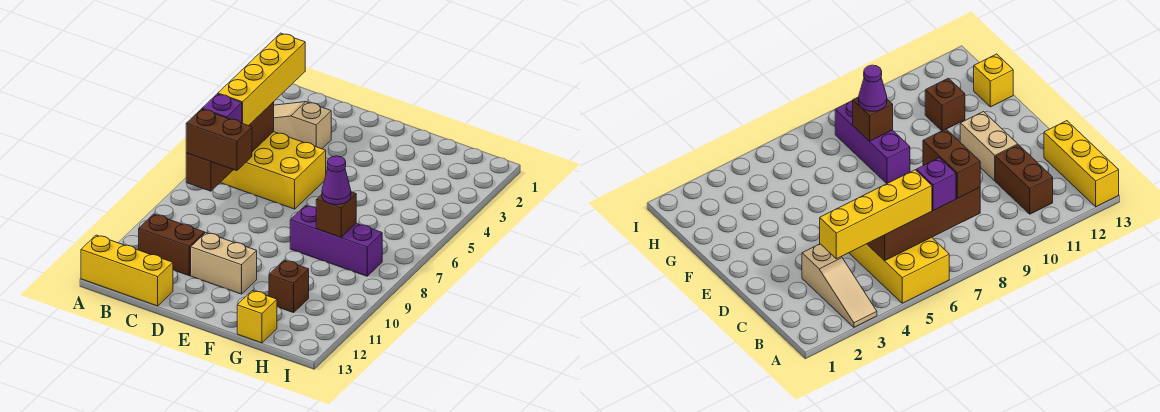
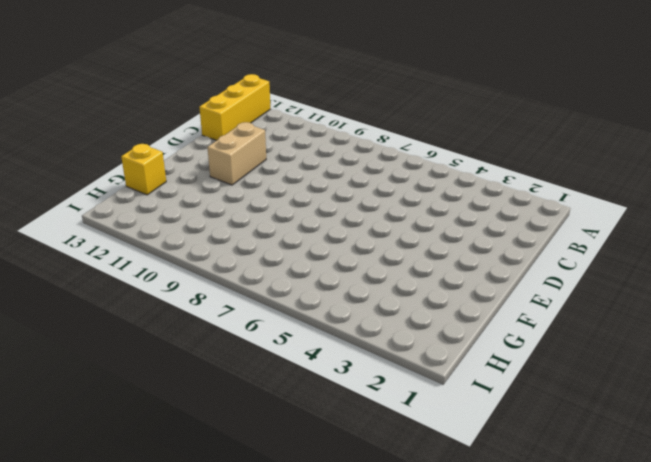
none -> tan slope A3:C3 level 1 top C
none -> yellow brick A5:D6 level 1
none -> brown brick B11:C11 level 1

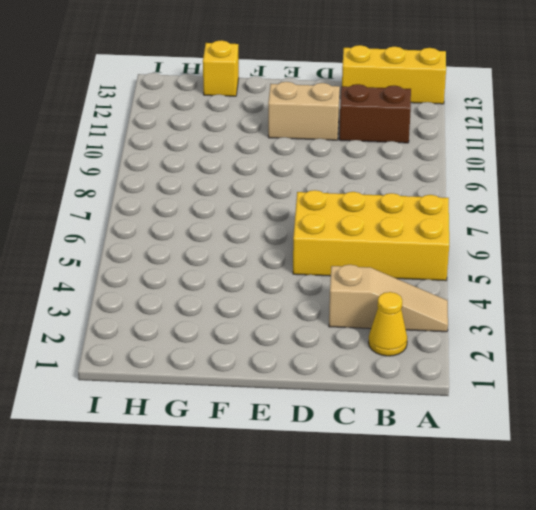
yellow cone B2 level 1 -> none
none -> purple brick F8:H8 level 1
none -> brown brick G11 level 1
none -> brown brick B5:B8 level 2

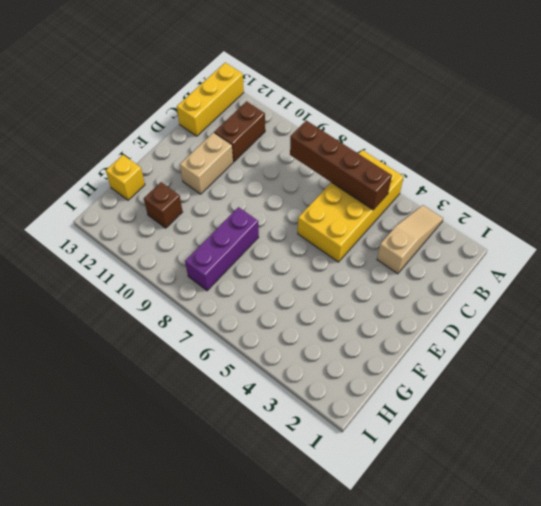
none -> brown brick G8 level 2
none -> yellow brick B3:B6 level 3
none -> purple brick B7 level 3

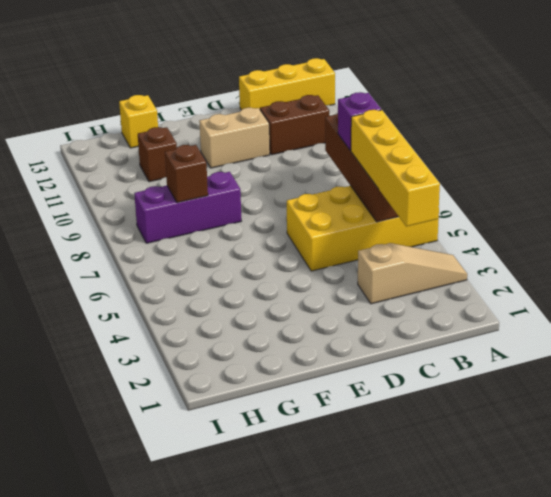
none -> brown brick B8:C8 level 3
none -> purple cone G8 level 3

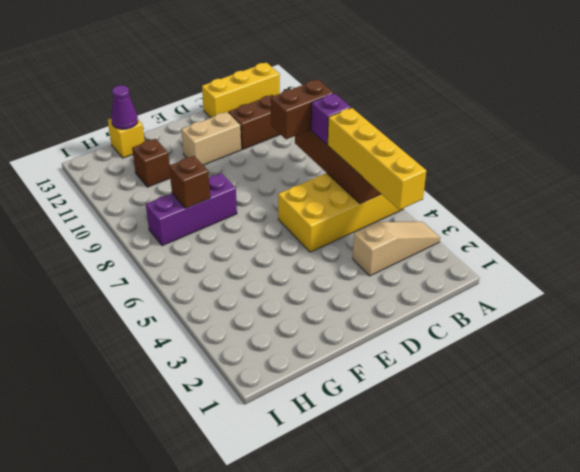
purple cone G13 level 2 -> purple cone G8 level 3

